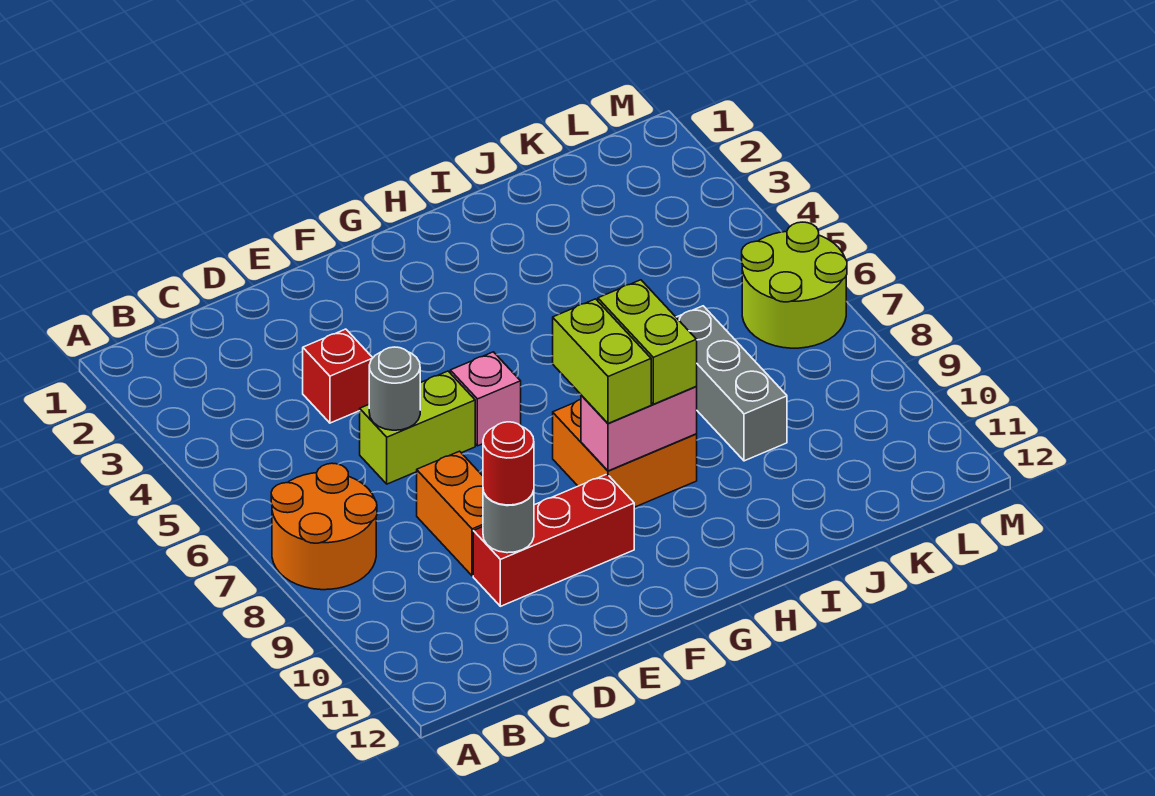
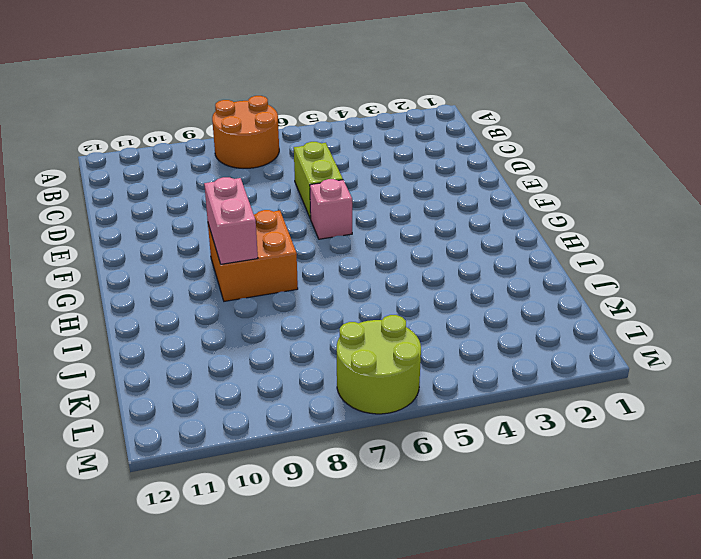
none -> red brick D4 level 1
none -> orange brick D8:D9 level 1
none -> red brick D10:F10 level 1

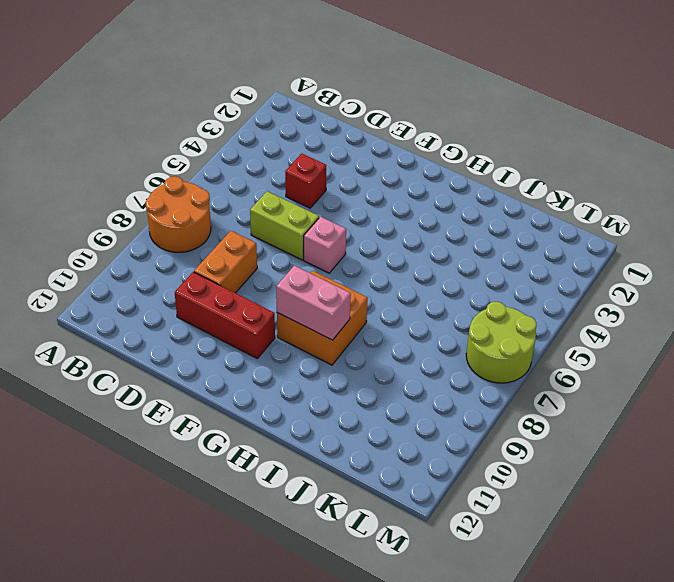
none -> grey brick J7:J9 level 1
none -> grey round brick D6 level 2
none -> grey round brick D10 level 2

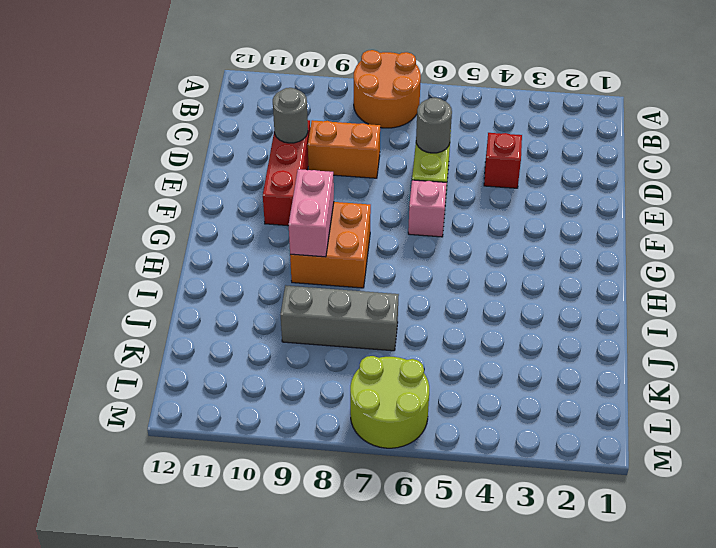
none -> red round brick D10 level 3
none -> lime brick G8:G9 level 3
none -> lime brick H8:H9 level 3

